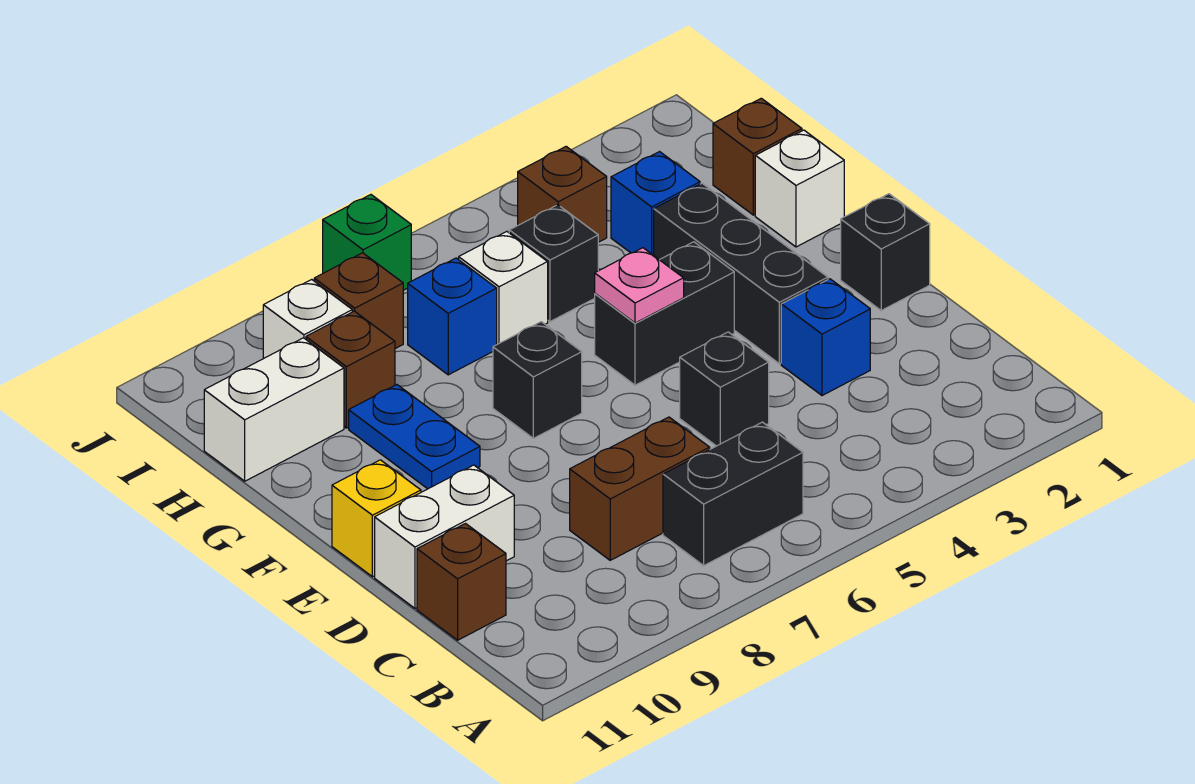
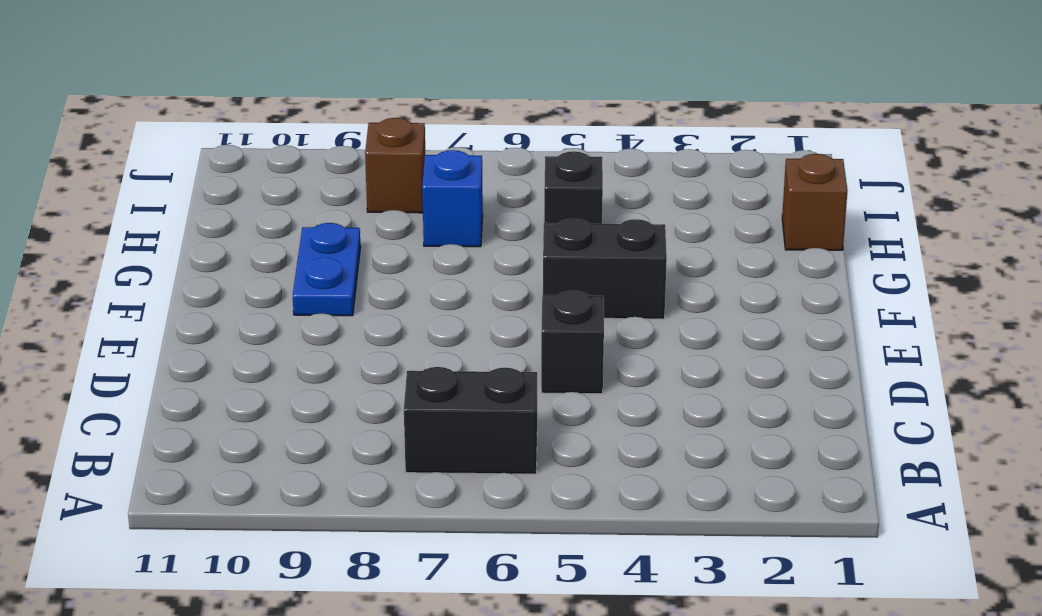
none -> brown brick C7:C8 level 1
none -> brown brick C11 level 1
none -> blue brick D3 level 1

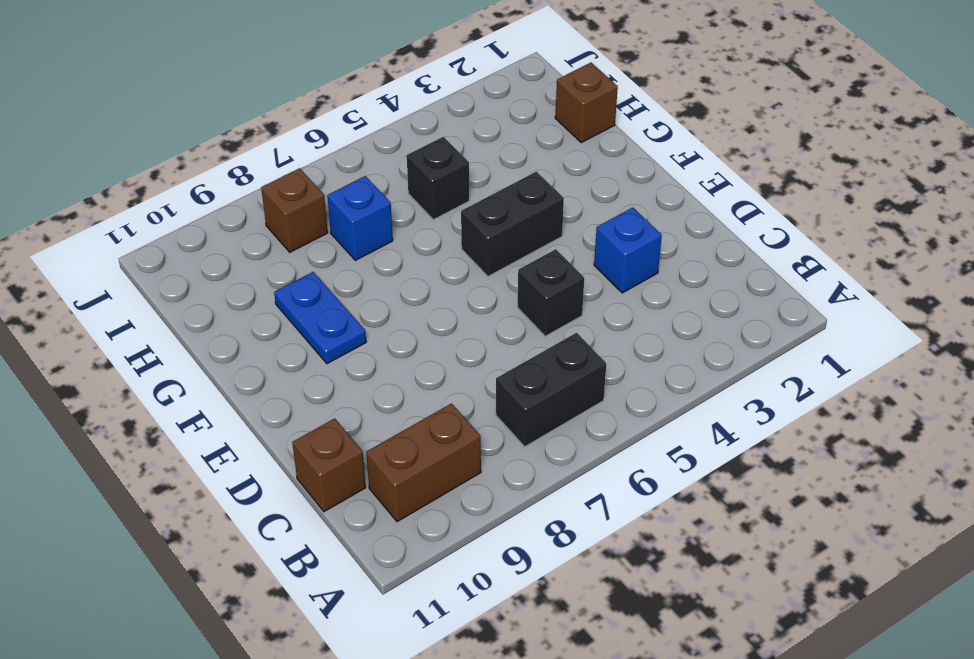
brown brick B9:B10 level 1 -> brown brick C7:C8 level 1
none -> white brick D10:D11 level 1
none -> black brick E1 level 1
none -> black brick E3:G3 level 1

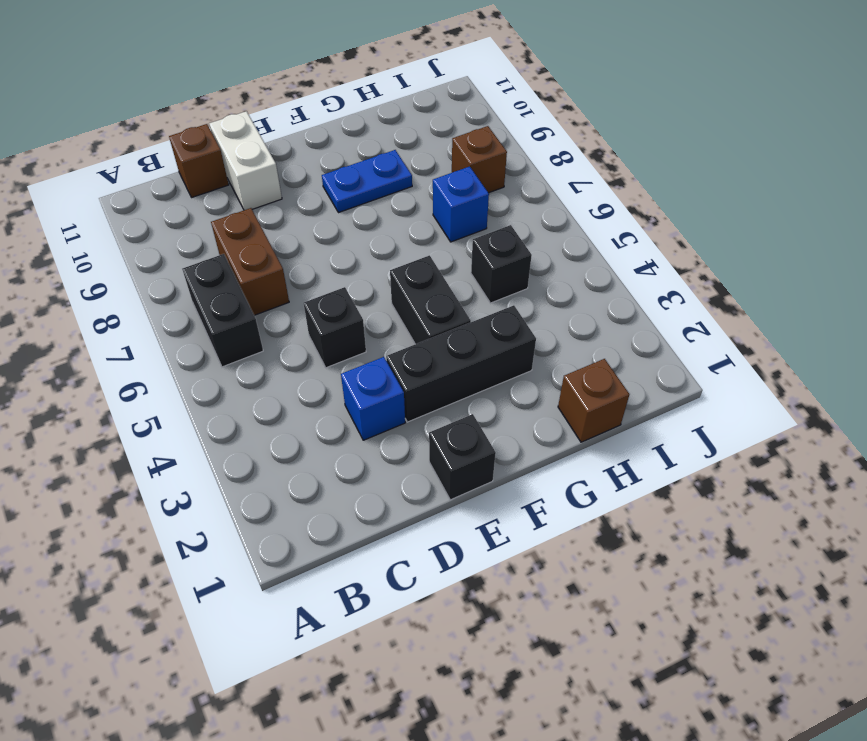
none -> yellow brick E11 level 1
none -> black brick F7 level 1
none -> white brick G1 level 1

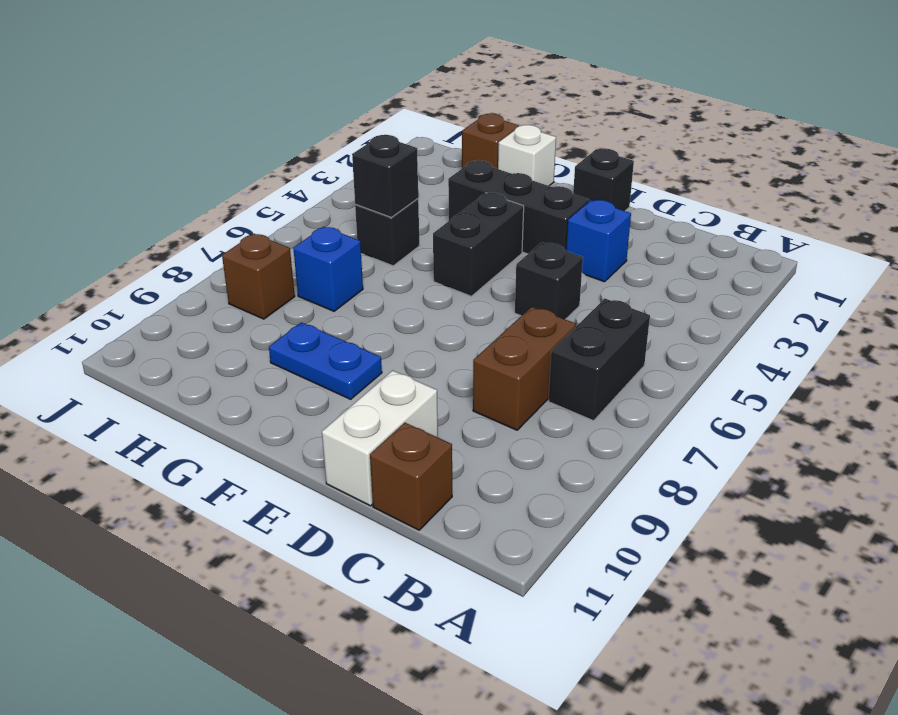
black brick H5 level 2 -> black brick F7 level 1
none -> yellow brick E11 level 1
none -> blue brick H3 level 1
none -> white brick H6 level 1

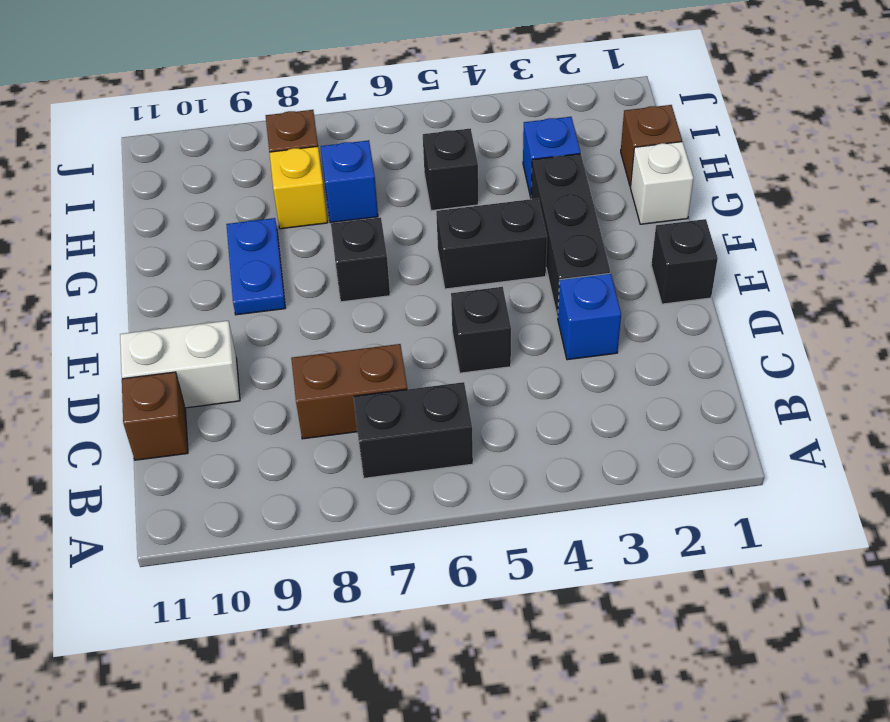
yellow brick H8 level 1 -> yellow brick E11 level 1
none -> white brick H6 level 1
none -> brown brick H9 level 1
none -> white brick H10:H11 level 1

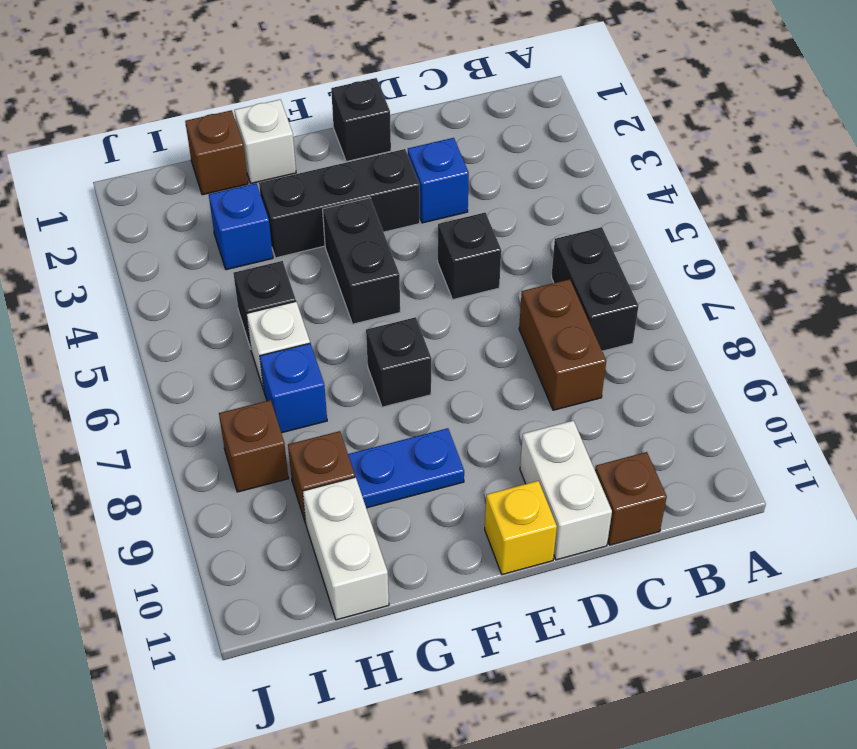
none -> brown brick I4 level 1
none -> white brick I9 level 1
none -> green brick J7 level 1

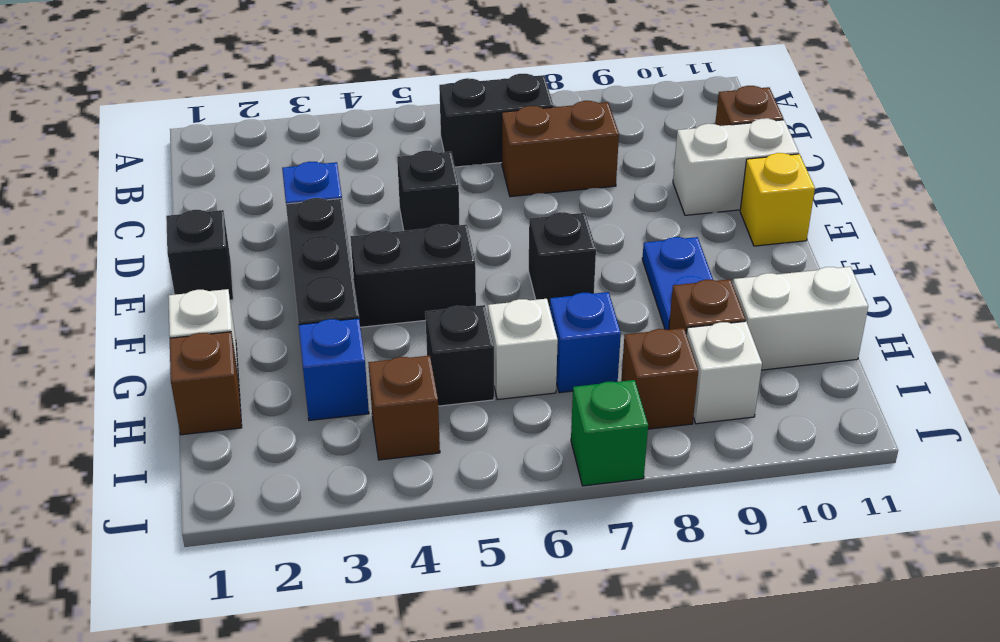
none -> pink plate F5 level 2

